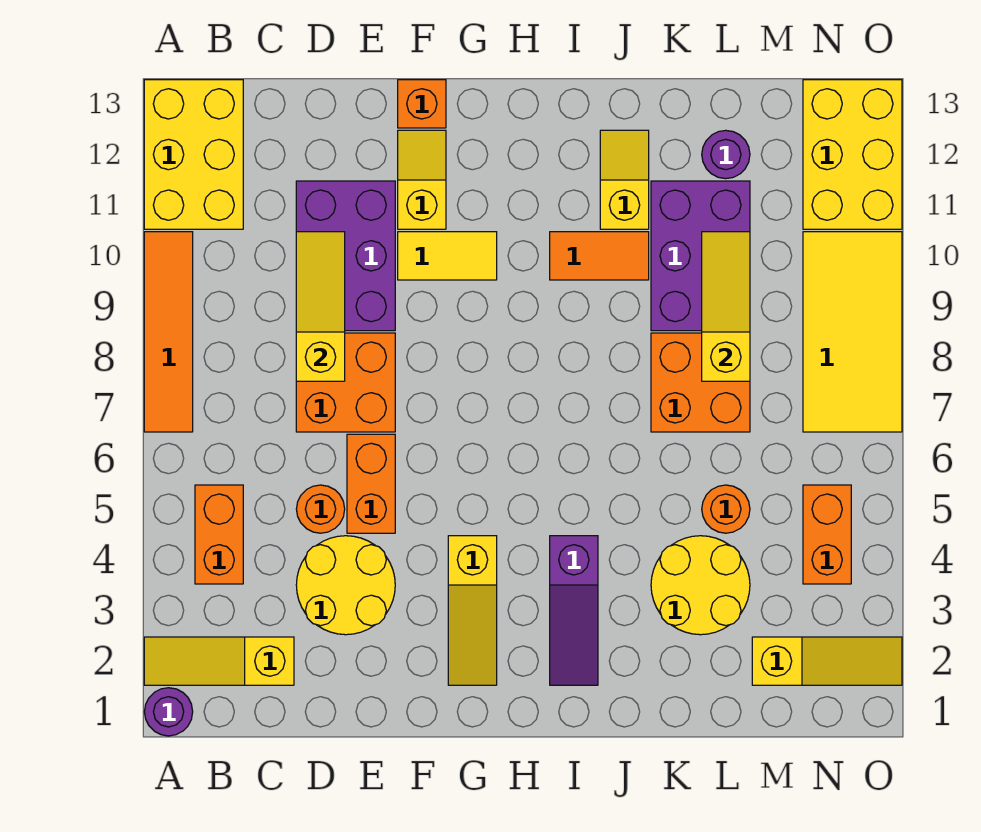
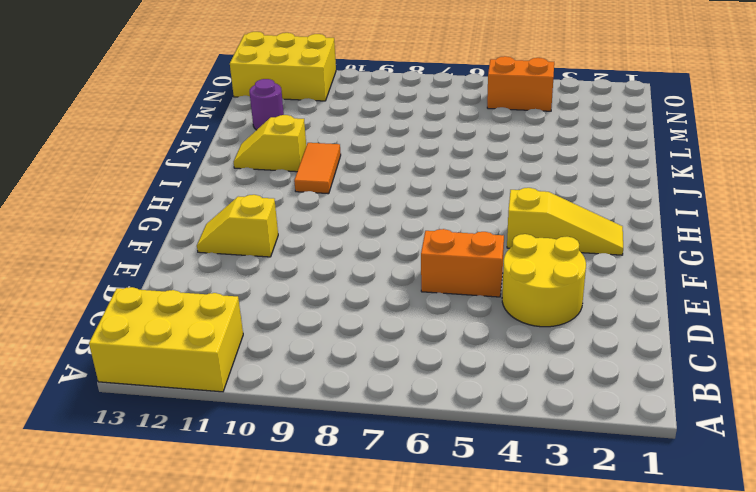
none -> purple round brick A1 level 1
none -> yellow slope A2:C2 level 1 top C
none -> orange tile A7:A10 level 1

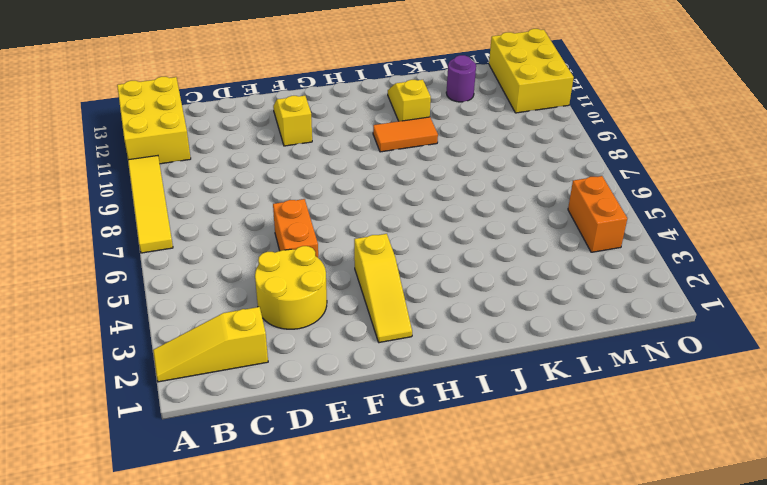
yellow tile A7:A10 level 1 -> orange tile A7:A10 level 1
none -> purple round brick A1 level 1
none -> orange brick B4:B5 level 1
none -> orange round brick D5 level 1

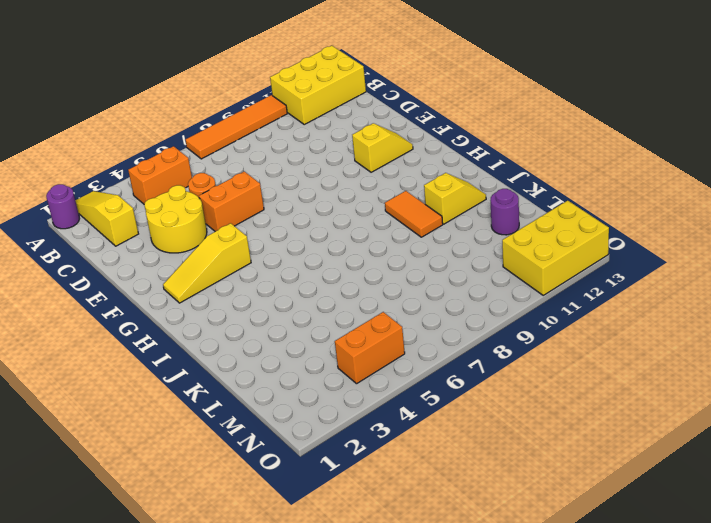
none -> orange brick D7:E8 level 1
none -> purple brick D9:E11 level 1
none -> yellow tile F10:G10 level 1

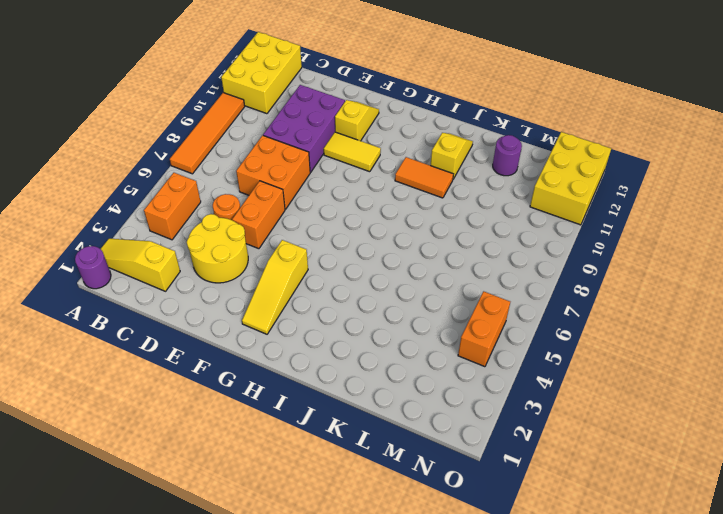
none -> orange brick F13 level 1
none -> purple slope I2:I4 level 1 top 4
none -> yellow round brick K3:L4 level 1

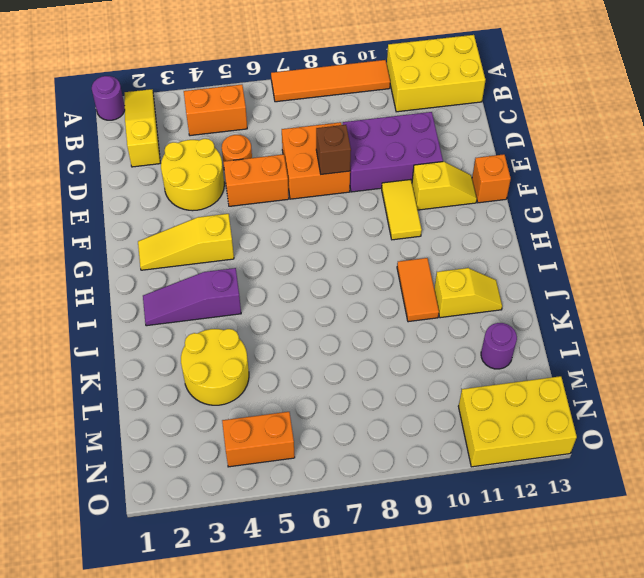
brown brick E8 level 2 -> none
none -> orange brick K7:L8 level 1
none -> purple brick K9:L11 level 1
none -> orange round brick L5 level 1

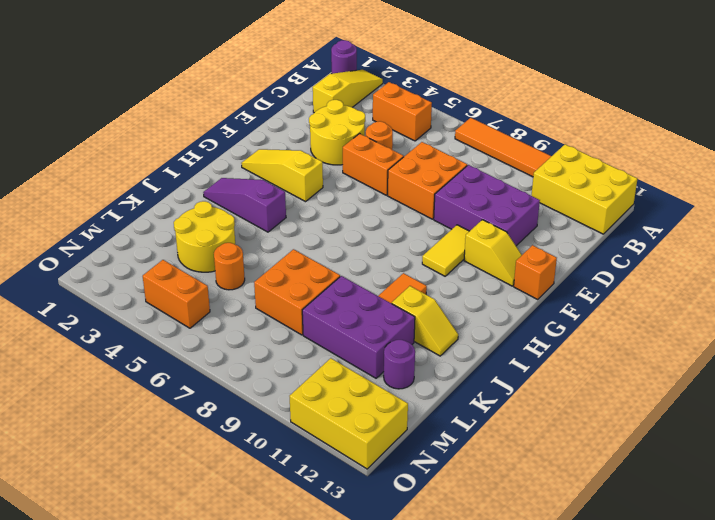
none -> yellow slope M2:O2 level 1 top M
none -> yellow tile N7:O10 level 1
none -> yellow slope D8:D10 level 2 top 8

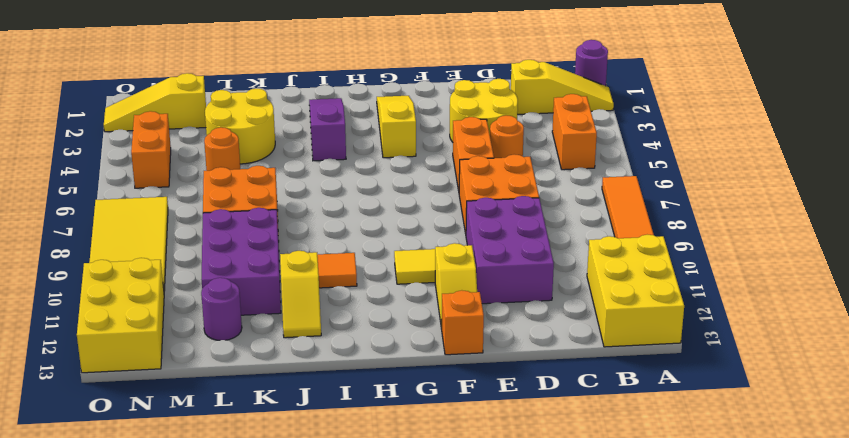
none -> yellow slope D8:D10 level 2 top 8
none -> yellow slope L8:L10 level 2 top 8

